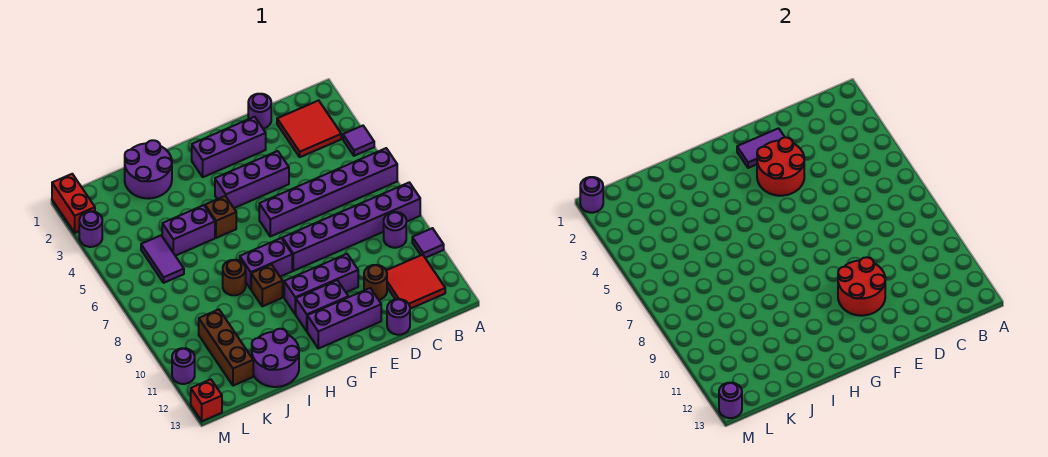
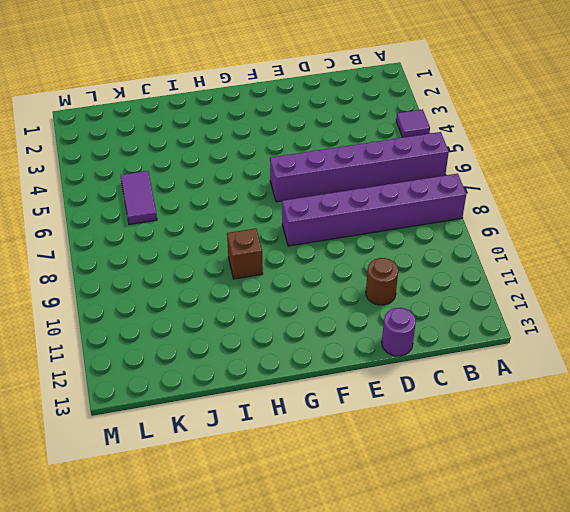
none -> purple tile A10 level 1
none -> red tile B2:C3 level 1
none -> purple round brick B9 level 1
none -> red tile B11:C12 level 1

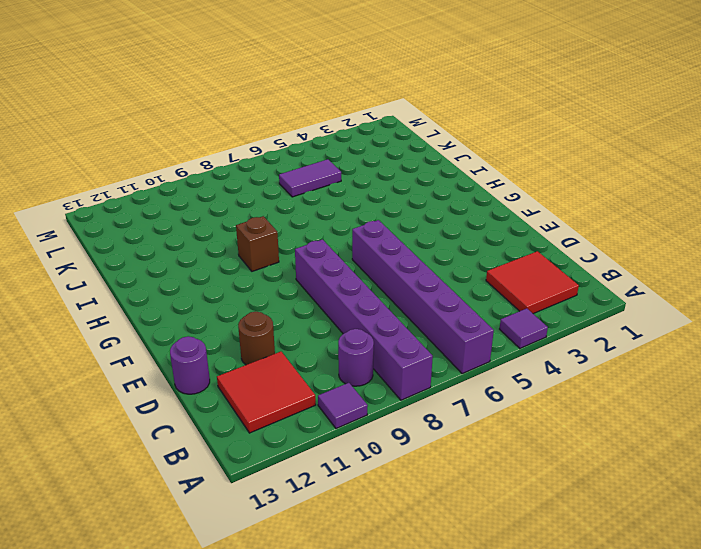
none -> purple round brick D1 level 1
none -> purple brick E2:G2 level 1
none -> purple brick E4:G4 level 1
none -> purple brick E10:G10 level 1

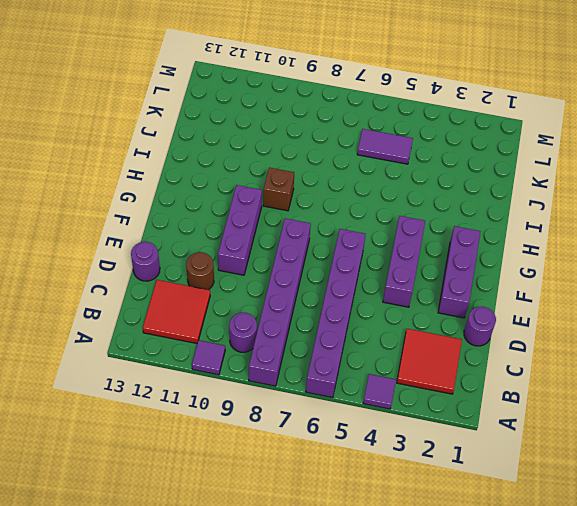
none -> purple brick E12:G12 level 1
none -> purple brick F11:G11 level 1
none -> purple brick G8:H8 level 1
none -> brown brick H5 level 1

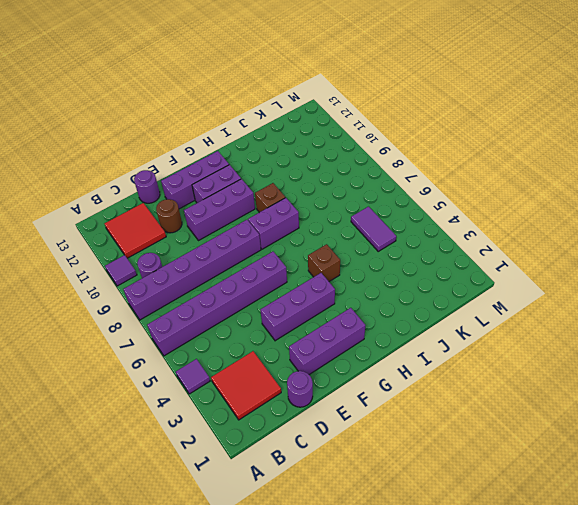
none -> purple round brick I1:J2 level 1
none -> purple brick I5:J5 level 1
none -> brown round brick I8 level 1
none -> purple round brick I12:J13 level 1

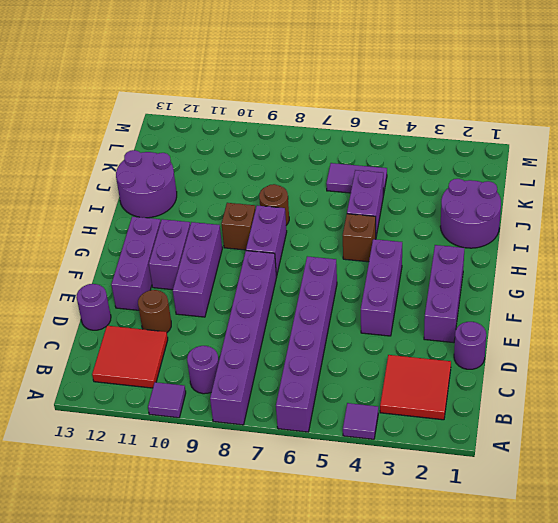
none -> brown brick K10:K12 level 1
none -> red brick M1:M2 level 1
none -> purple round brick M3 level 1
none -> purple round brick M11 level 1

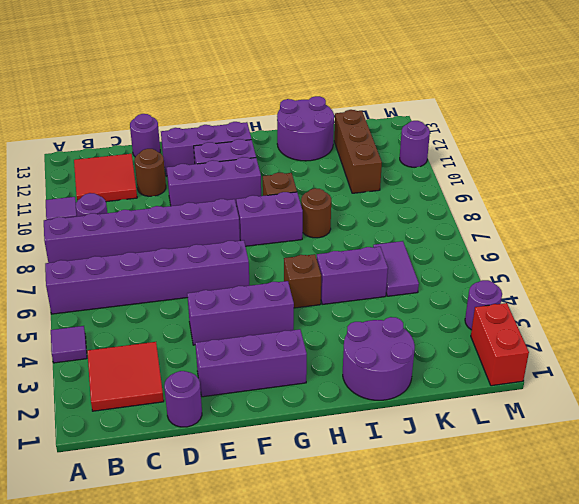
none -> red brick M13 level 1
none -> purple tile E2:F2 level 2
none -> red round brick E3:F4 level 2
none -> red round brick E10:F11 level 2

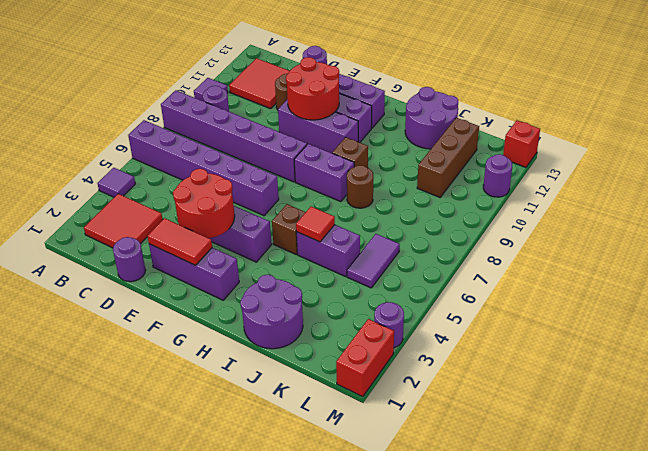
red tile E2:F2 level 2 -> purple tile E2:F2 level 2
red tile I5 level 2 -> none
none -> purple round brick M1 level 2
none -> purple round brick M13 level 2

